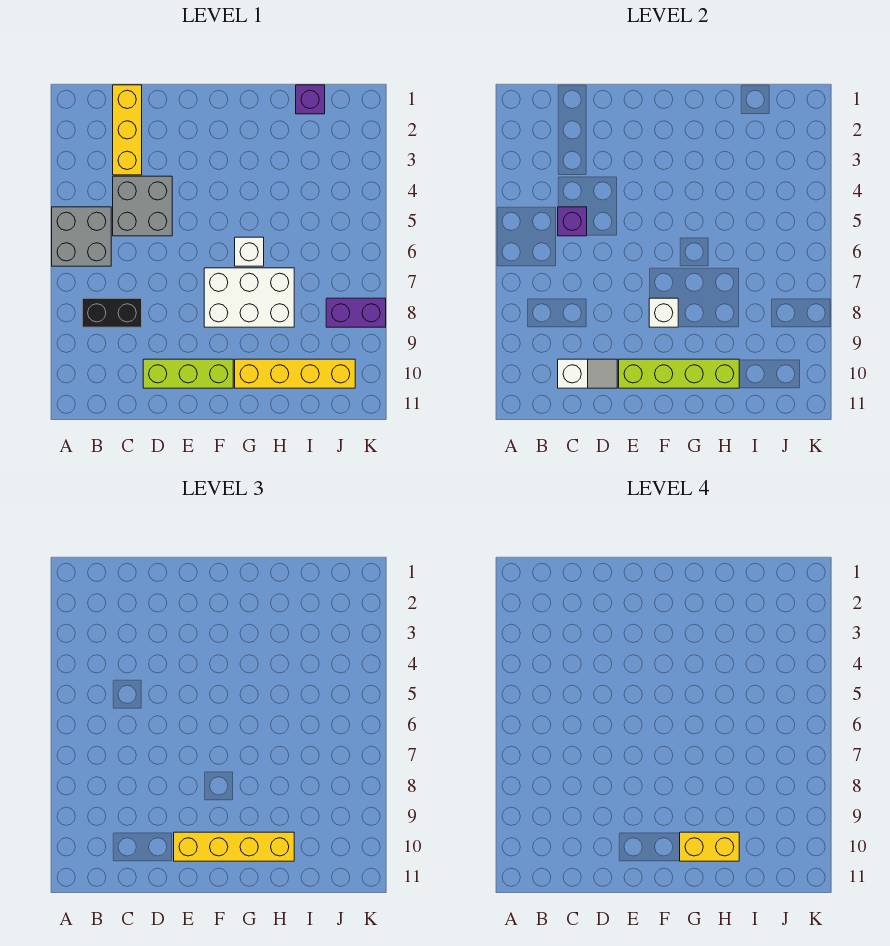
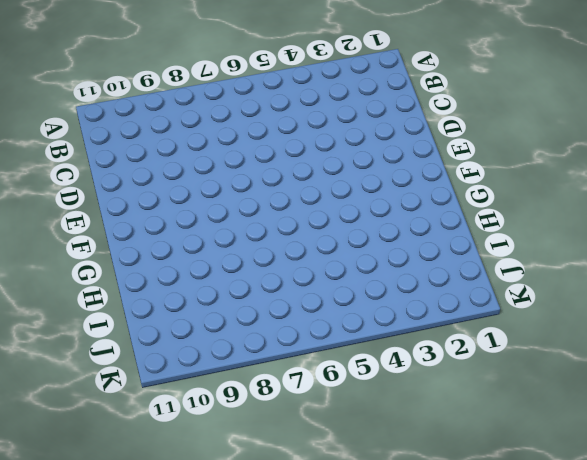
none -> grey brick A5:B6 level 1
none -> black brick B8:C8 level 1
none -> yellow brick C1:C3 level 1

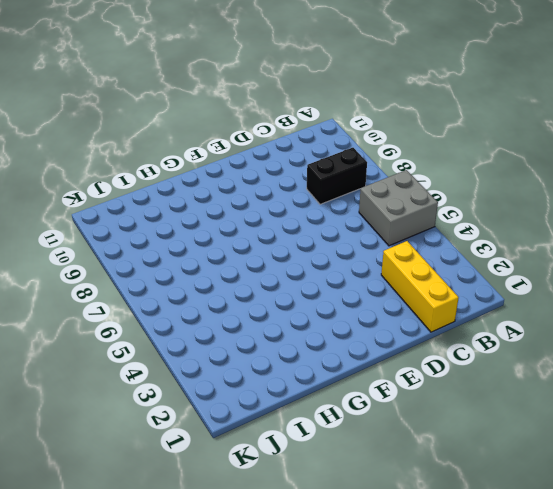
none -> grey brick C4:D5 level 1
none -> lime brick D10:F10 level 1
none -> white brick F7:H8 level 1

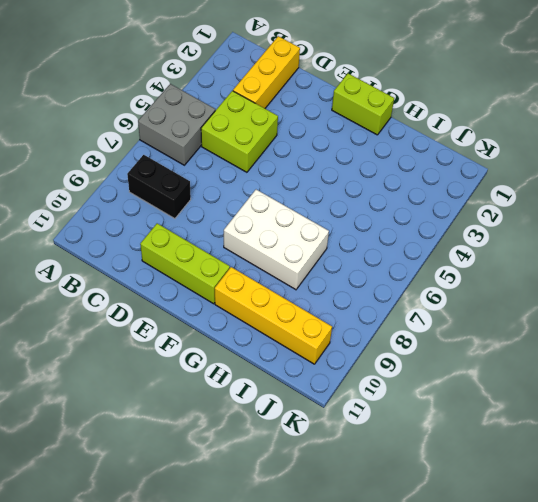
lime brick C4:D5 level 1 -> grey brick C4:D5 level 1
lime brick F1:G1 level 1 -> none
none -> white brick G6 level 1
none -> purple brick I1 level 1
none -> purple brick J8:K8 level 1

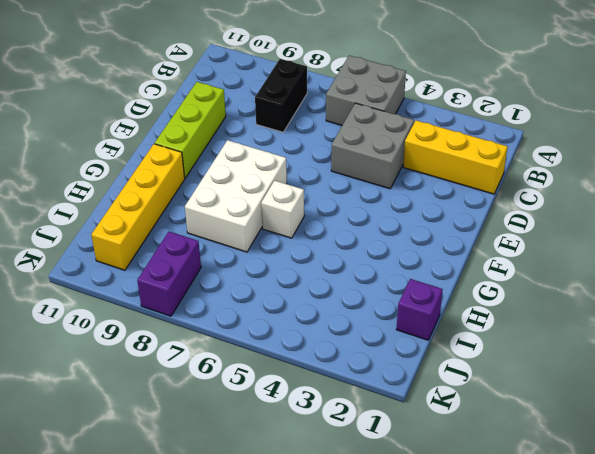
none -> purple brick C5 level 2
none -> white slope C10:D10 level 2 top C
none -> lime brick E10:H10 level 2

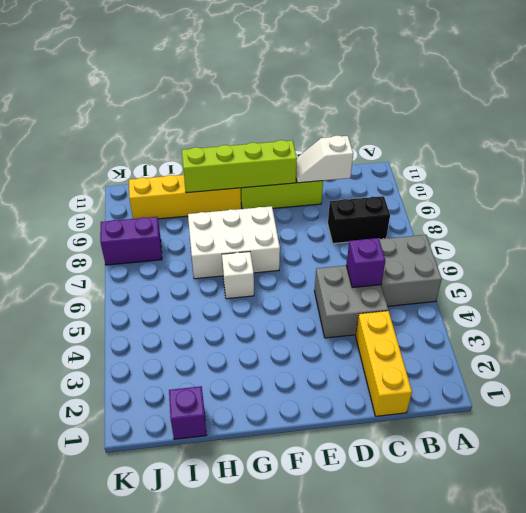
none -> white brick F8 level 2
none -> yellow brick E10:H10 level 3
none -> yellow brick G10:H10 level 4

